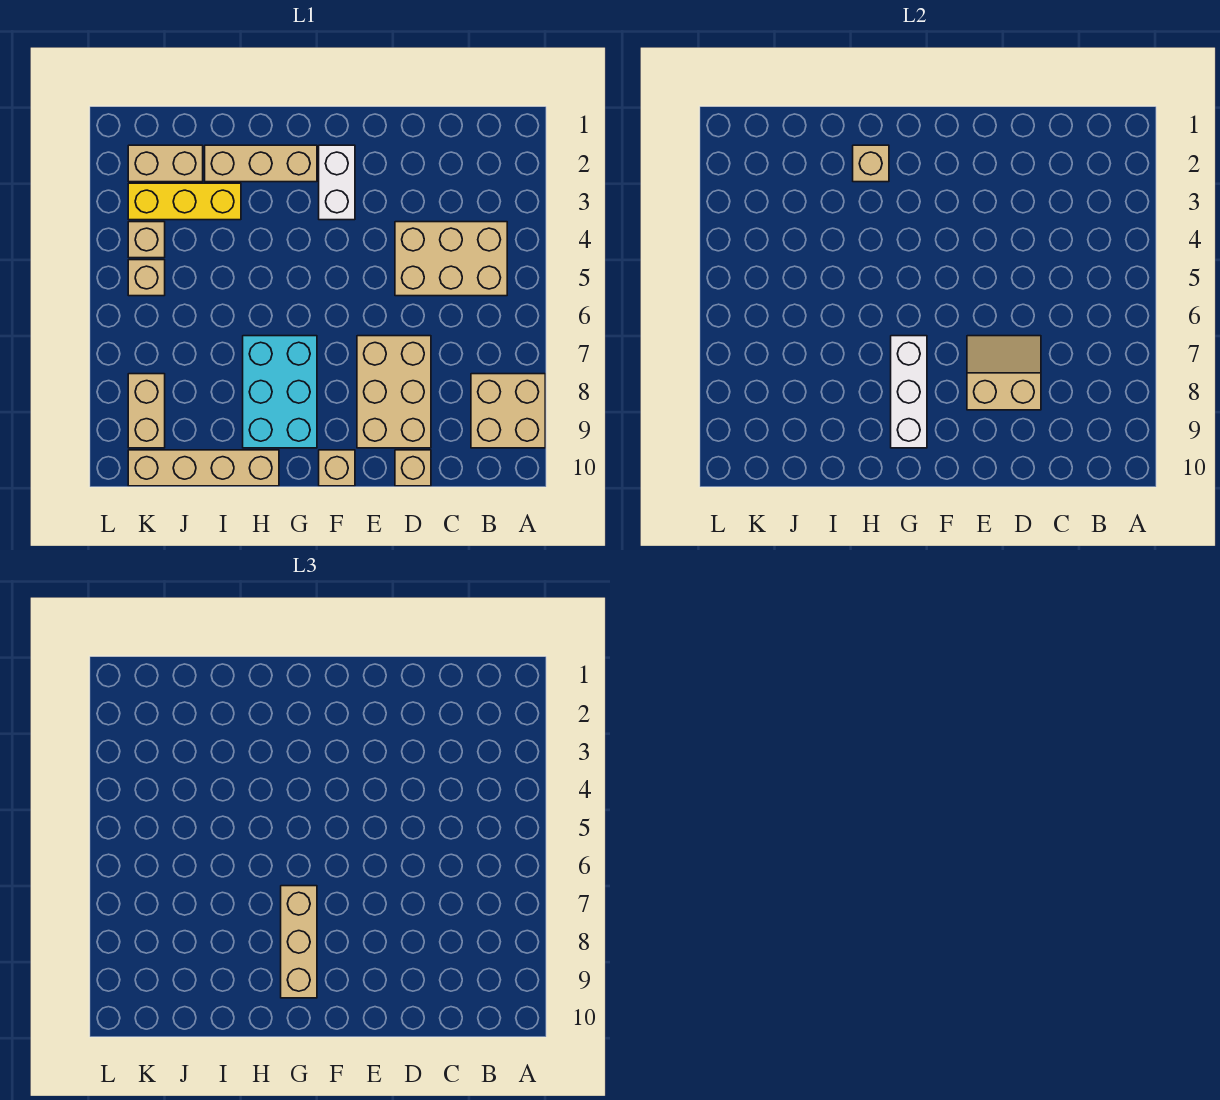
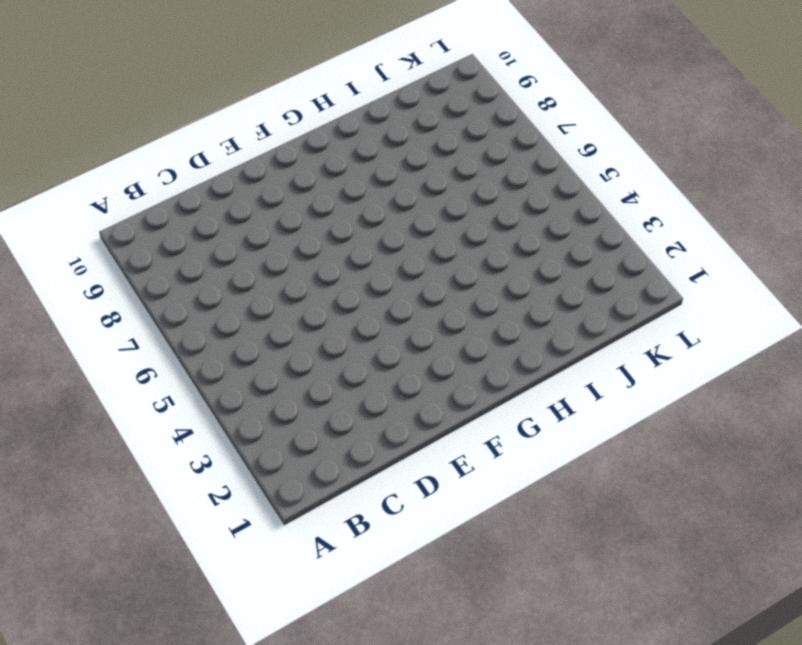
none -> tan brick A8:B9 level 1
none -> tan brick B4:D5 level 1
none -> tan brick D7:E9 level 1

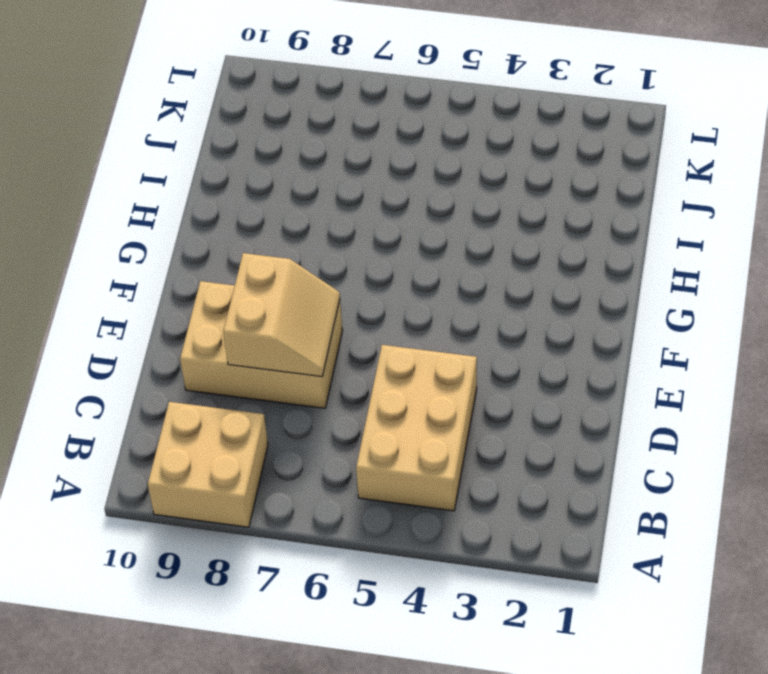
none -> tan brick D10 level 1
none -> white brick F2:F3 level 1
none -> tan brick F10 level 1

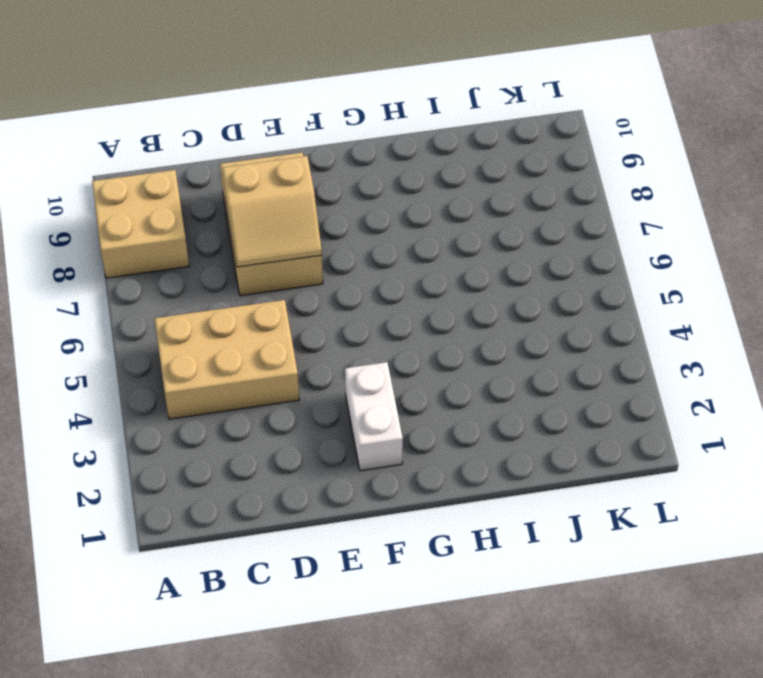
none -> tan brick D10 level 1
none -> tan brick F10 level 1
none -> tan brick G2:I2 level 1

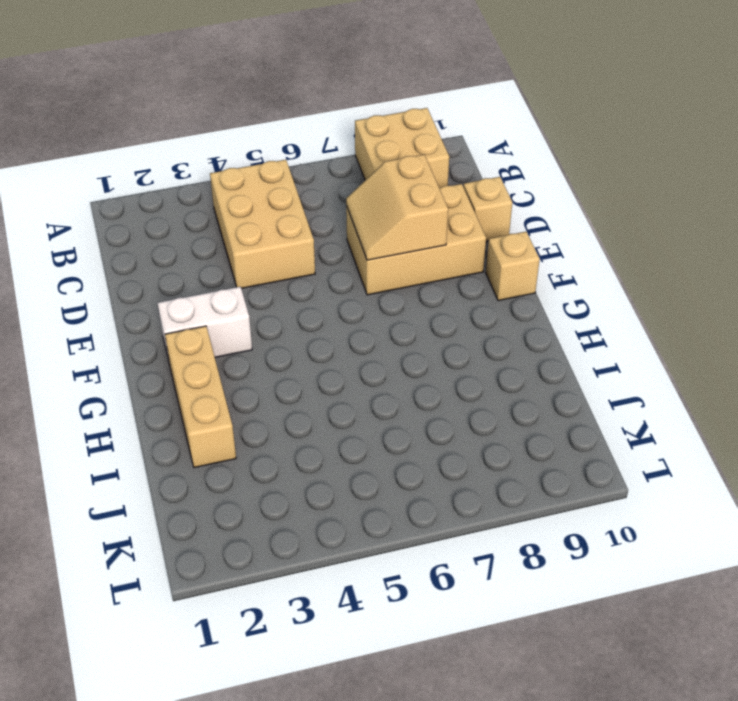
none -> cyan brick G7:H9 level 1
none -> tan brick H10:K10 level 1
none -> yellow brick I3:K3 level 1

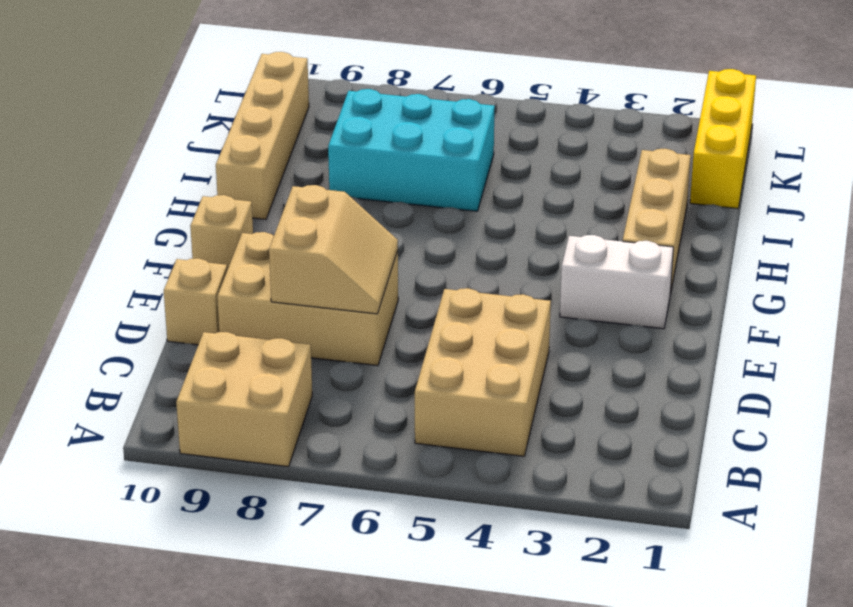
cyan brick I6:J8 level 1 -> cyan brick G7:H9 level 1
yellow brick J1:L1 level 1 -> yellow brick I3:K3 level 1
none -> tan brick J2:K2 level 1
none -> tan brick K4 level 1
none -> tan brick K5 level 1

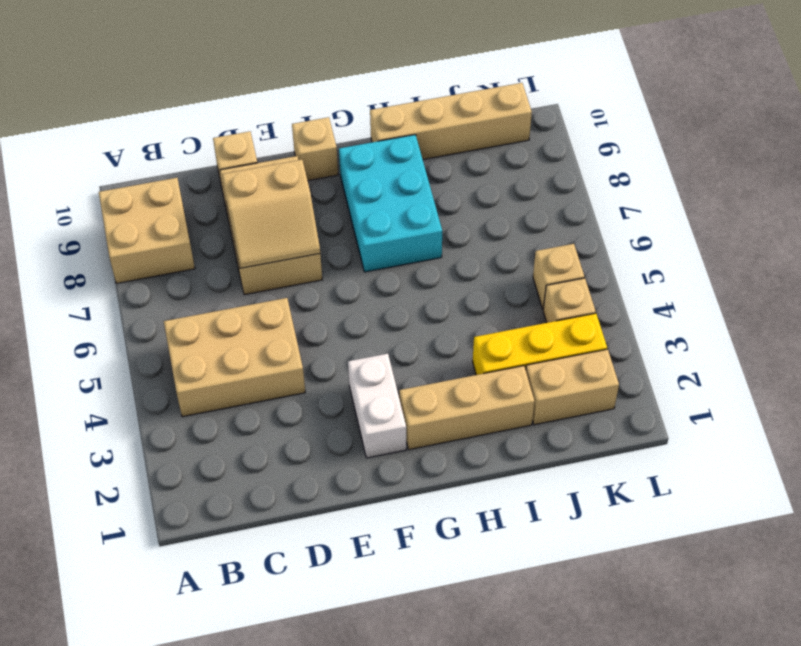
none -> tan brick K8:K9 level 1
none -> white brick G7:G9 level 2
none -> tan brick H2 level 2

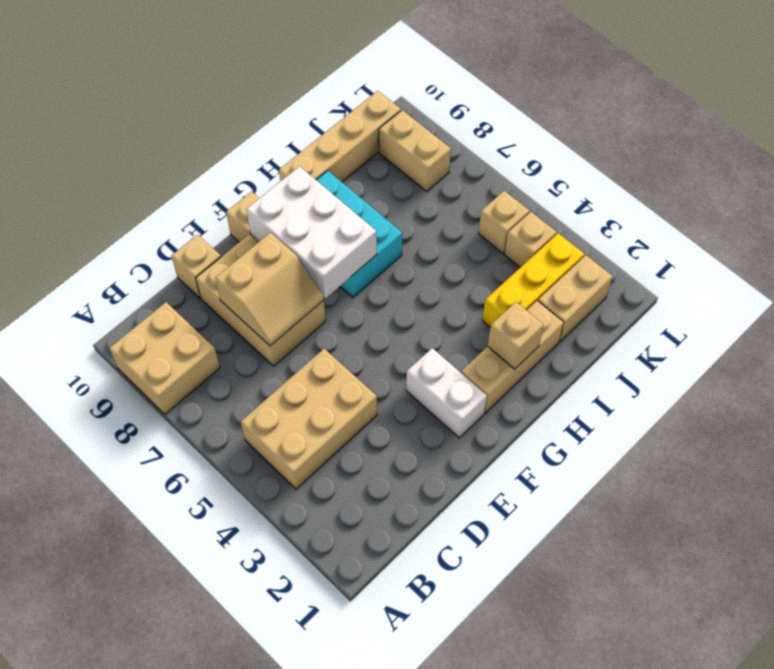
white brick F7:G9 level 2 -> white brick G7:G9 level 2
none -> tan brick G7:G9 level 3

